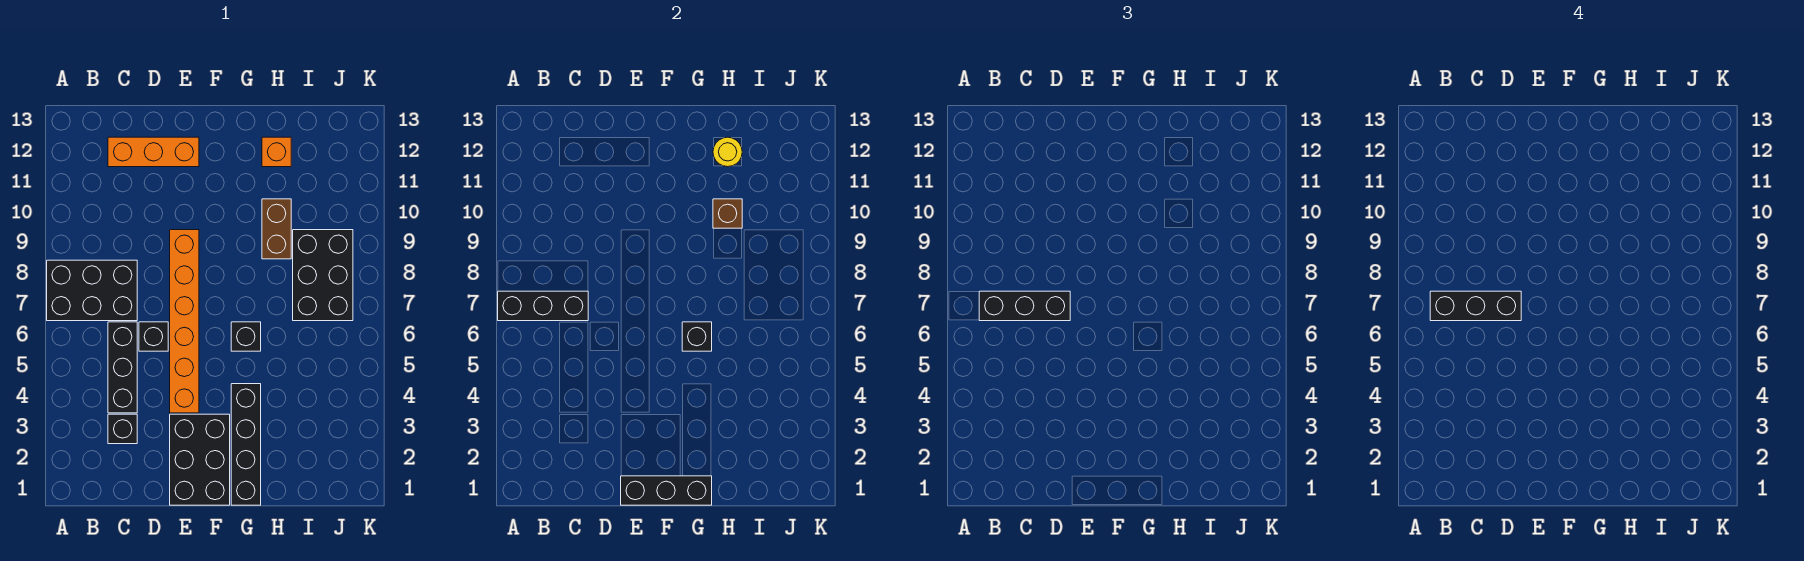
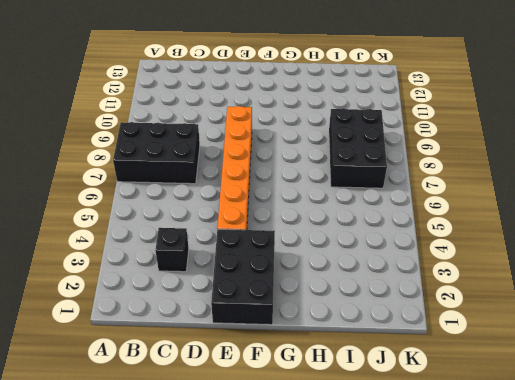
none -> black brick C4:C6 level 1
none -> orange brick C12:E12 level 1
none -> black brick D6 level 1

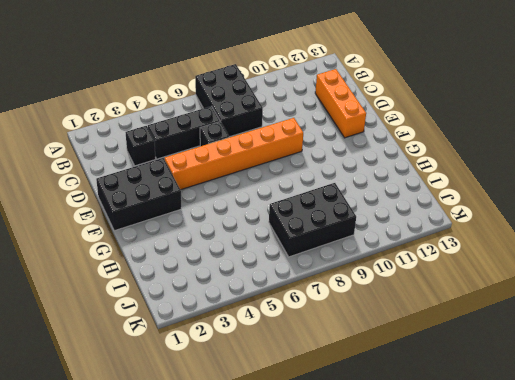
none -> black brick G1:G4 level 1
none -> black brick G6 level 1
none -> brown brick H9:H10 level 1

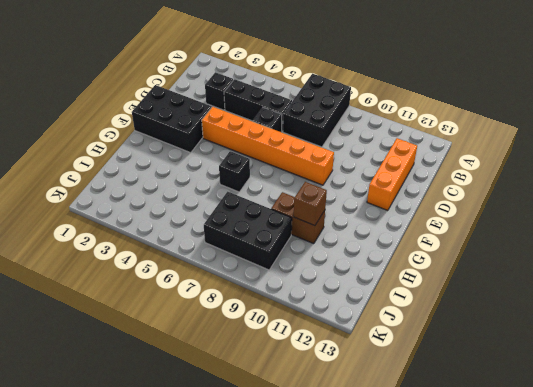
none -> black brick G1:G4 level 1
none -> orange brick H12 level 1
none -> black brick A7:C7 level 2

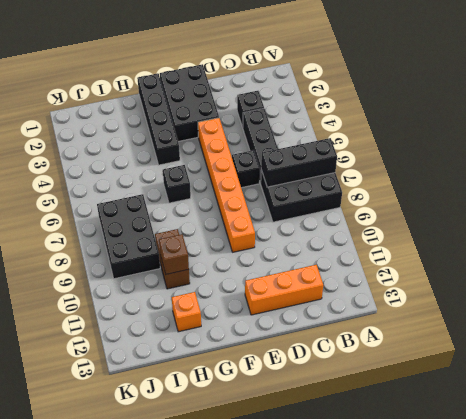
none -> black brick E1:G1 level 2
none -> black brick G6 level 2
none -> yellow round brick H12 level 2

